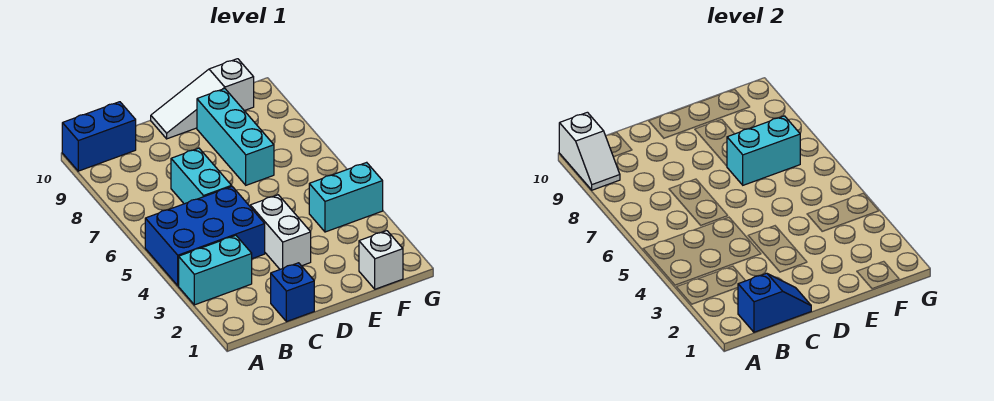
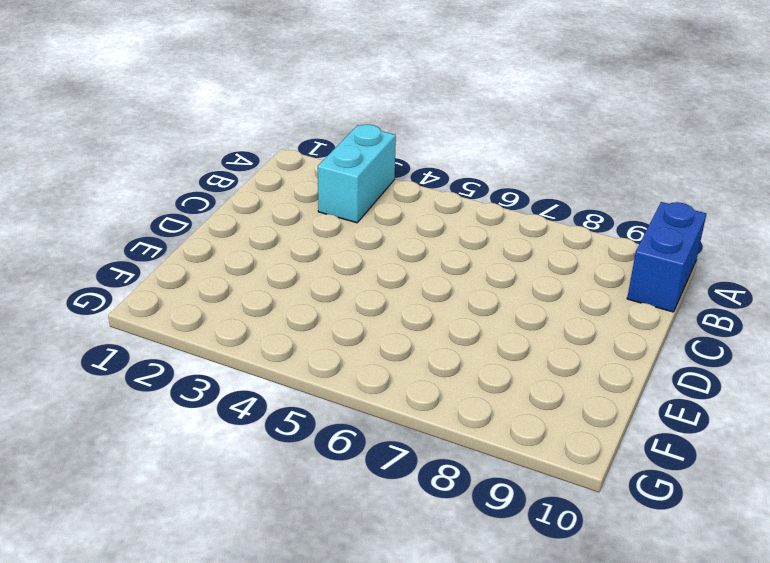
none -> blue brick A4:C5 level 1
none -> blue brick C1 level 1
none -> cyan brick C6:C7 level 1

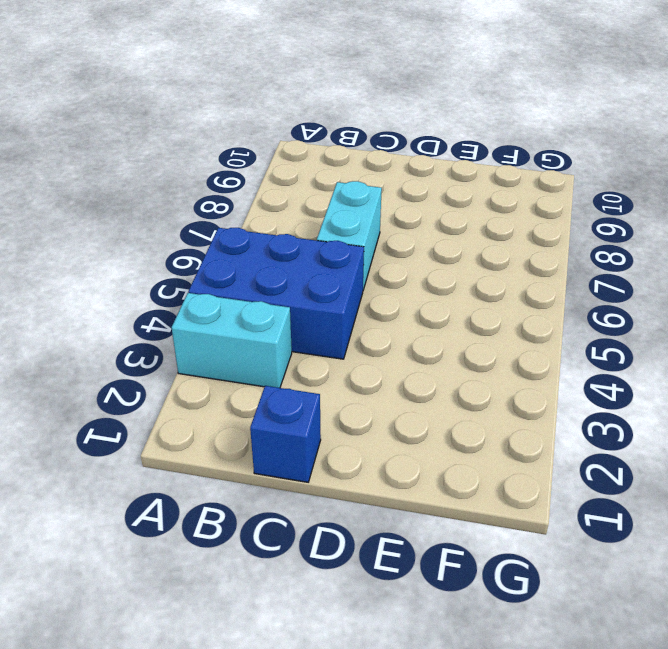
none -> blue brick A10:B10 level 1
none -> white brick D3:D4 level 1
none -> white slope D10:F10 level 1 top F

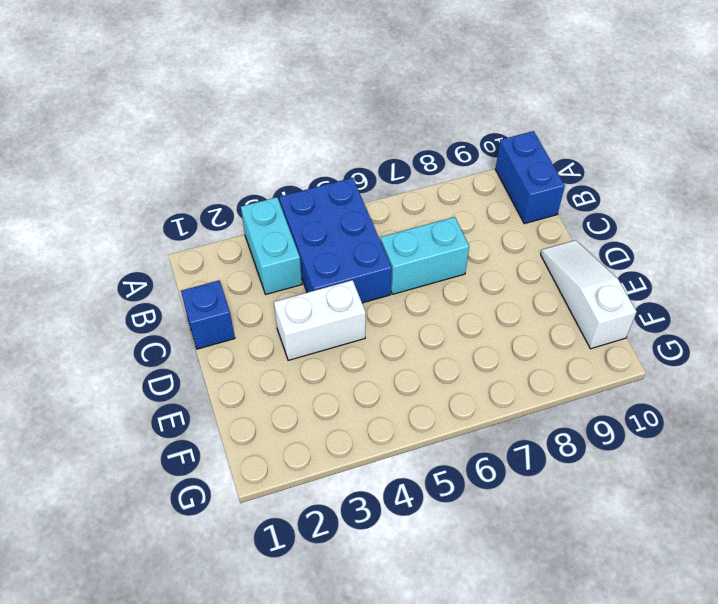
none -> cyan brick E7:E9 level 1
none -> white brick F1 level 1
none -> cyan brick F4:G4 level 1

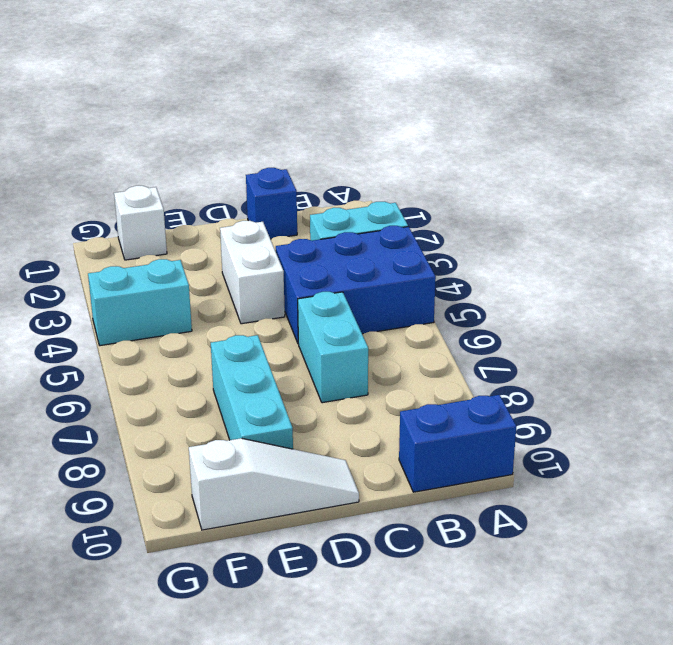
none -> white slope A9:A10 level 2 top 10
none -> blue slope B1:C1 level 2 top B
none -> cyan brick E7:F7 level 2

